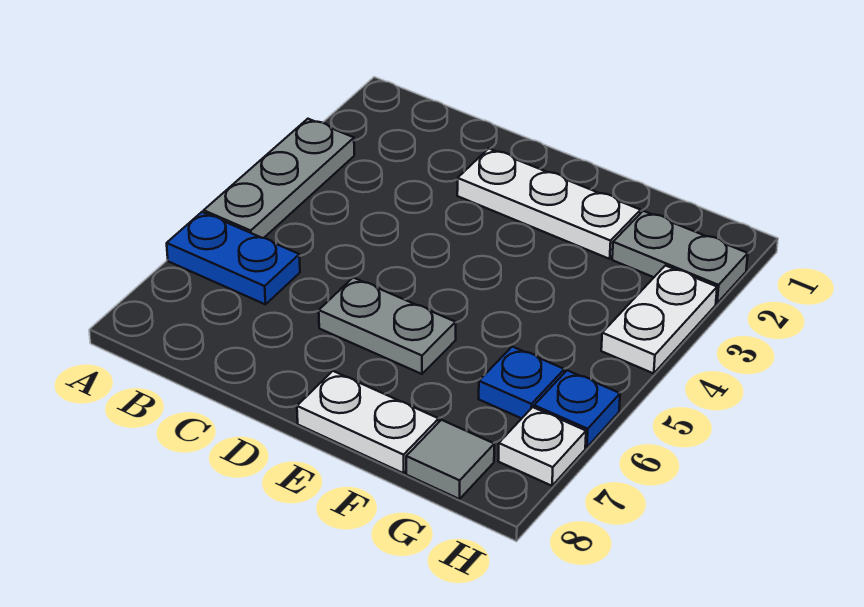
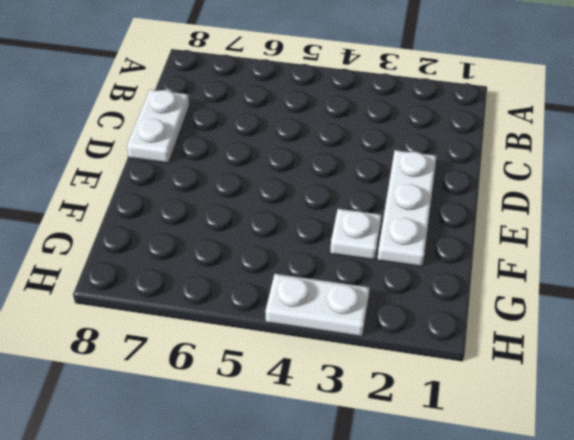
white plate C8:D8 level 1 -> white plate E8:F8 level 1
white plate F3 level 1 -> white plate H7 level 1
none -> grey plate A3:A5 level 1
none -> blue plate A6:B6 level 1

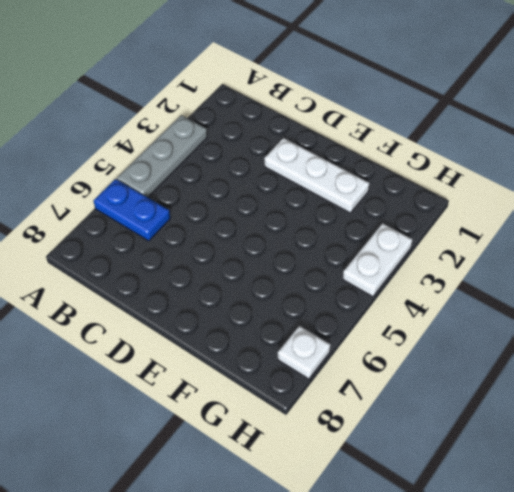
none -> grey plate D6:E6 level 1
none -> white plate E8:F8 level 1

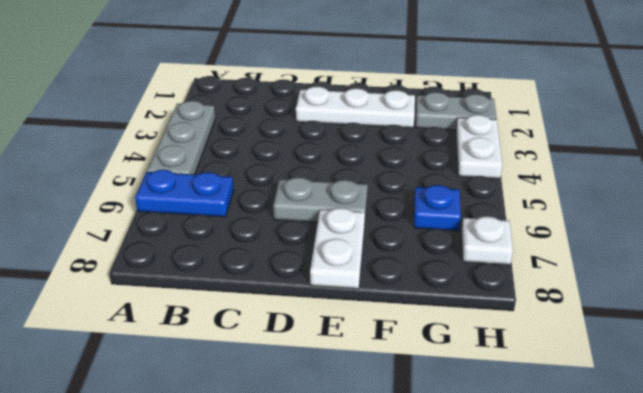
white plate E7:E8 level 1 -> white plate E8:F8 level 1
none -> grey tile G8 level 1
none -> blue plate H6 level 1

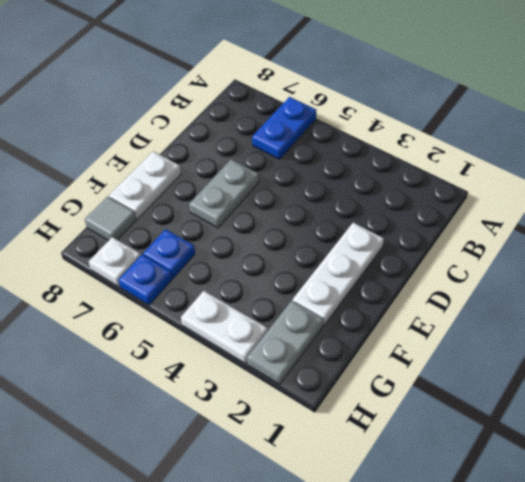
none -> grey plate A3:A5 level 1

